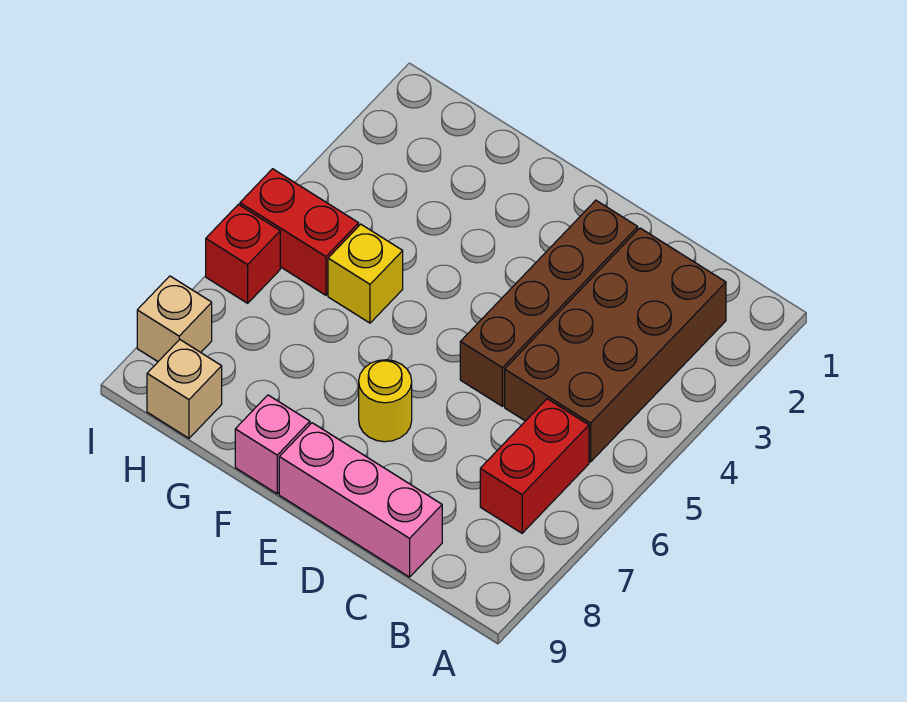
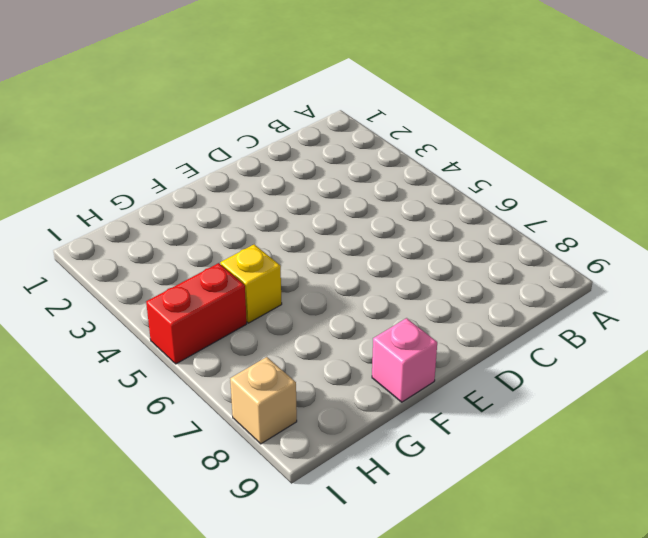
none -> brown brick B2:C5 level 1
none -> red brick B6:B7 level 1

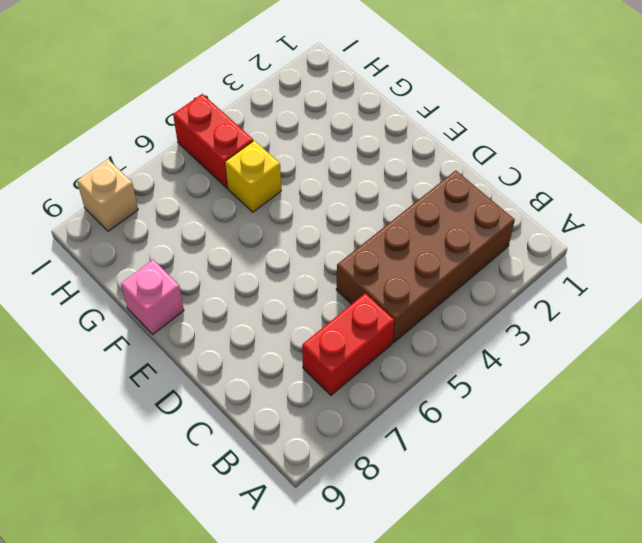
none -> pink brick C9:E9 level 1
none -> brown brick D2:D5 level 1

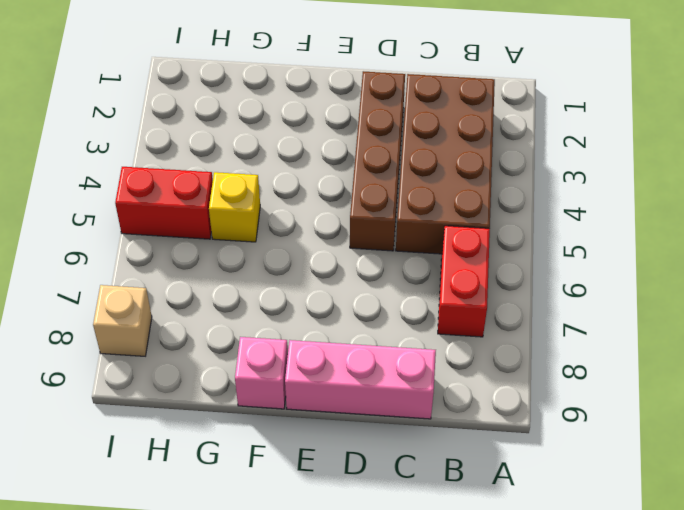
none -> yellow round brick E7 level 1
none -> tan brick H9 level 1

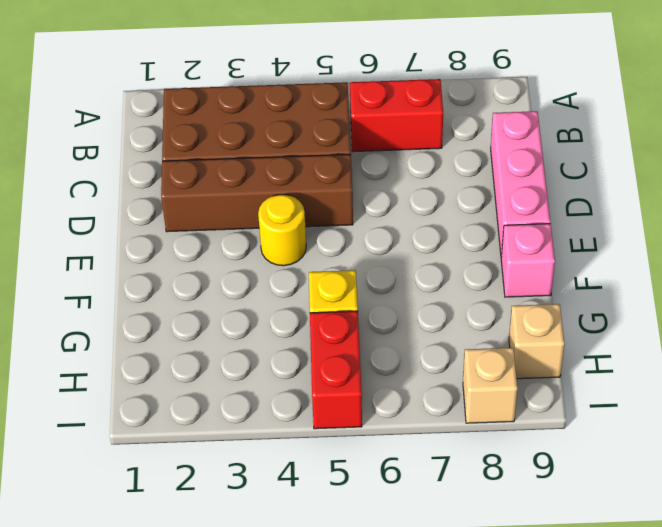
yellow round brick E4 level 1 -> yellow round brick E7 level 1
none -> red brick I6 level 1

